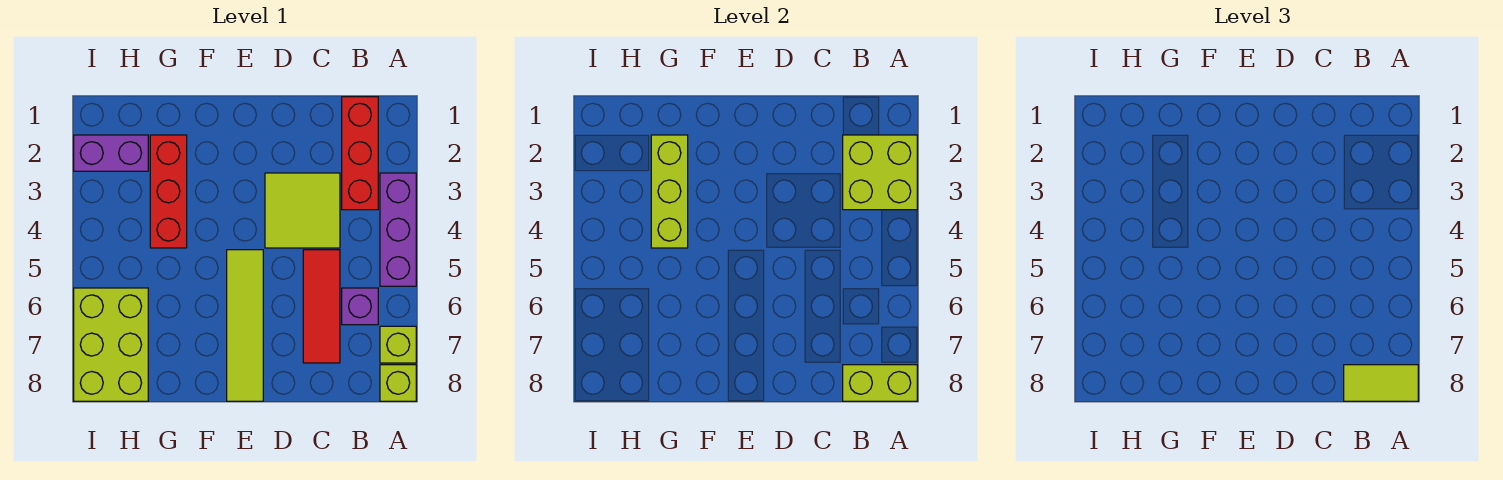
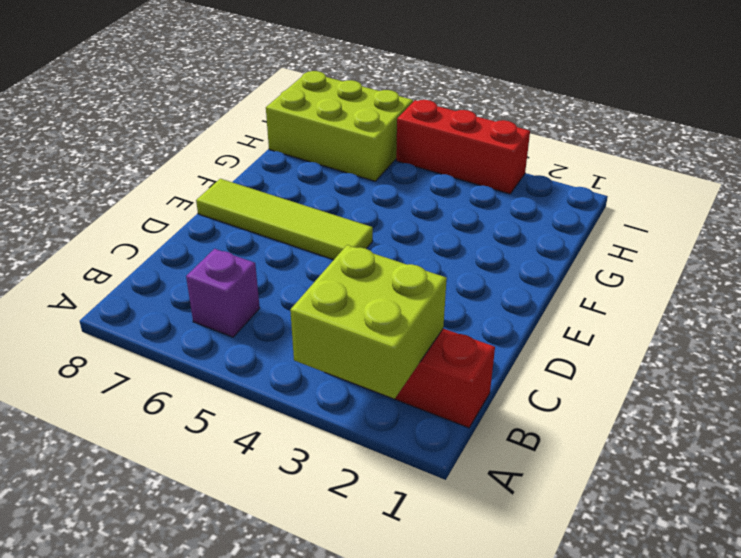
red brick I3:I5 level 1 -> red brick G2:G4 level 1
none -> purple brick A3:A5 level 1
none -> lime brick A7 level 1
none -> lime brick A8 level 1

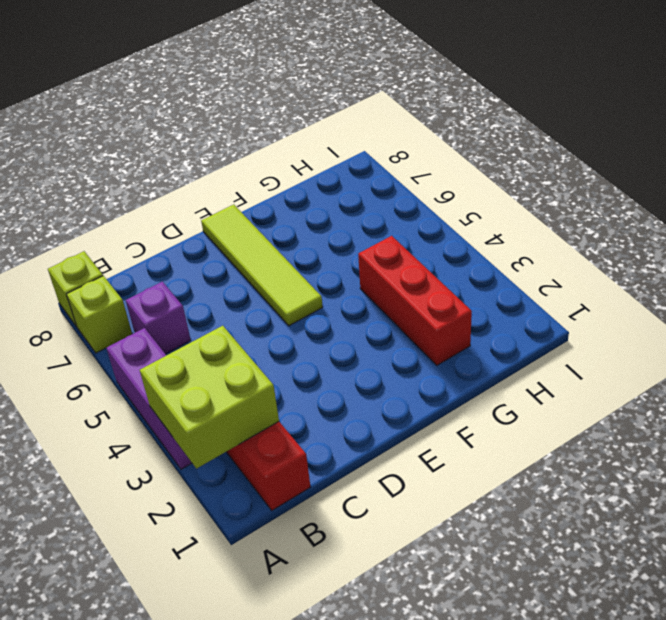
none -> lime tile C3:D4 level 1
none -> red tile C5:C7 level 1
none -> purple brick H2:I2 level 1

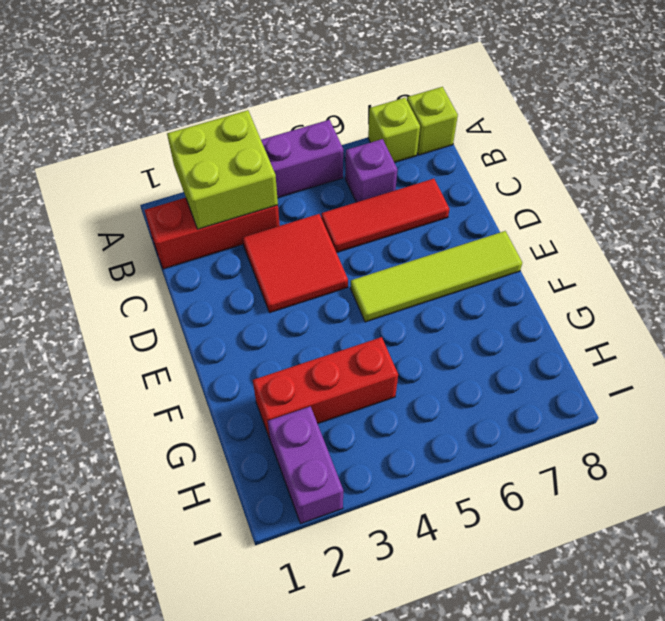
red tile C3:D4 level 1 -> lime tile C3:D4 level 1
none -> lime brick H6:I8 level 1
none -> lime brick A8:B8 level 2
none -> lime brick G2:G4 level 2

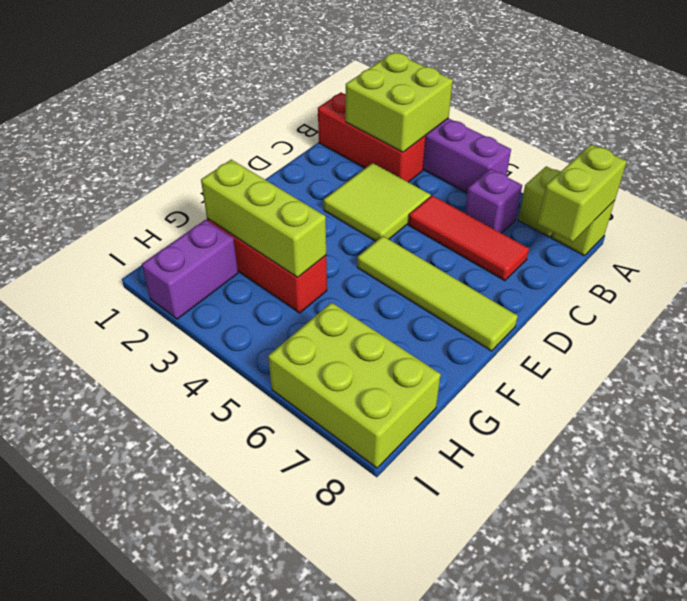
none -> lime tile A8:B8 level 3

